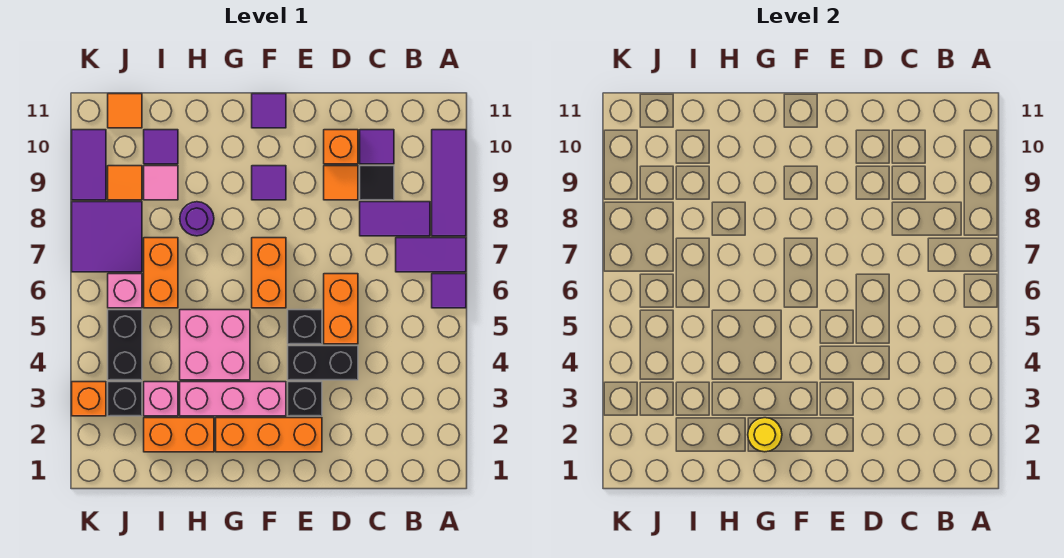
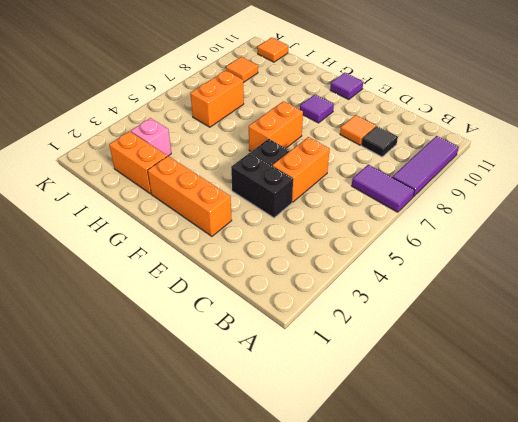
none -> purple tile A6 level 1
none -> purple tile B8:C8 level 1
none -> purple tile C10 level 1
none -> orange brick D10 level 1

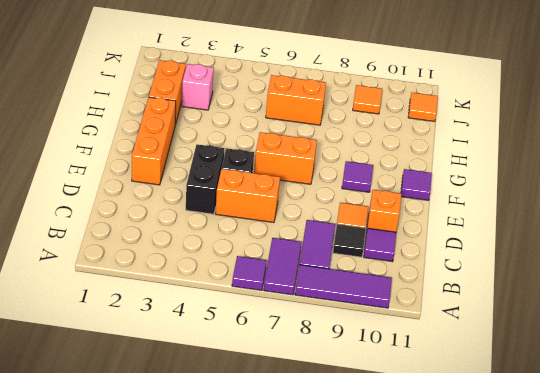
none -> black brick E3 level 1
none -> pink brick F3:H3 level 1
none -> pink brick G4:H5 level 1
none -> purple round brick H8 level 1

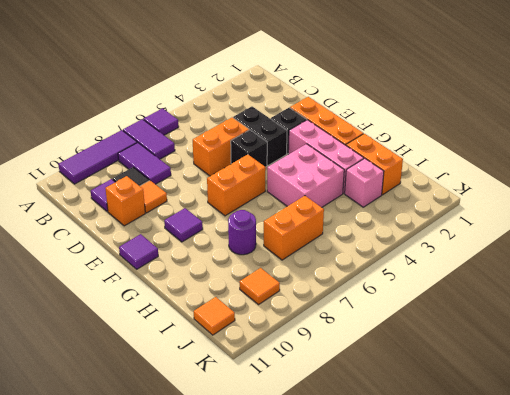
none -> pink tile I9 level 1
none -> purple tile I10 level 1
none -> black brick J3 level 1
none -> black brick J4:J5 level 1

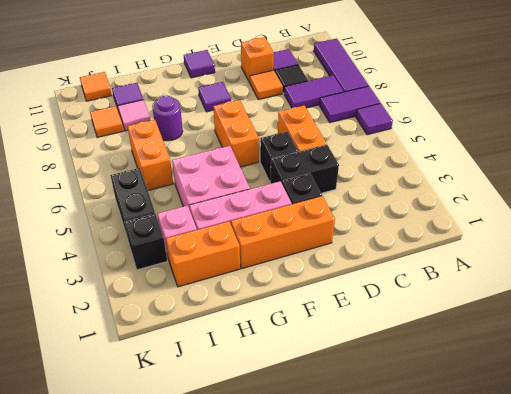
none -> pink brick J6 level 1
none -> purple tile J7:K8 level 1
none -> orange brick K3 level 1
none -> purple tile K9:K10 level 1

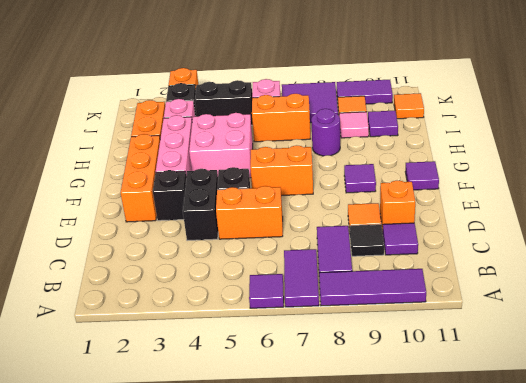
none -> yellow round brick G2 level 2

